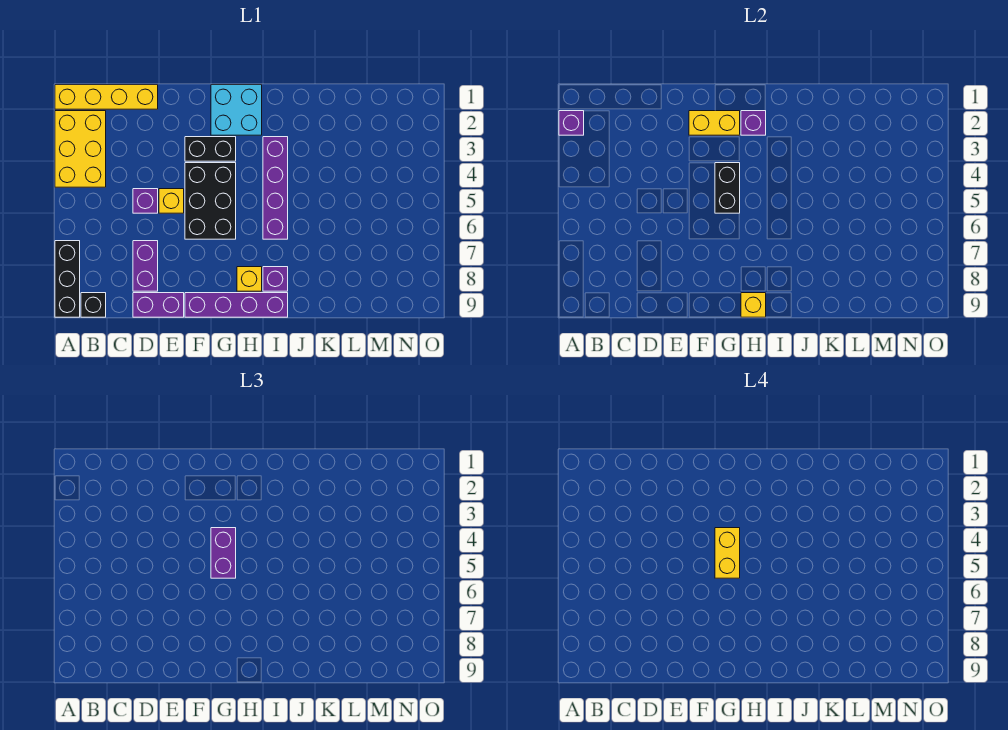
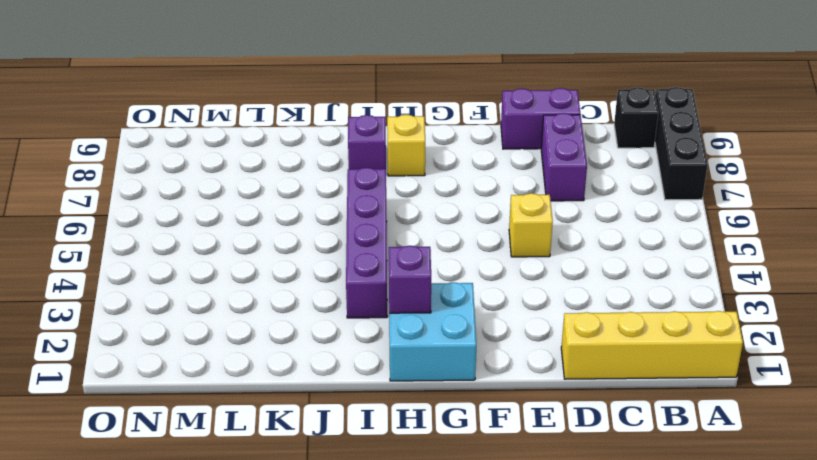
none -> yellow brick A2:B4 level 1
none -> purple brick D5 level 1
none -> black brick F3:G3 level 1

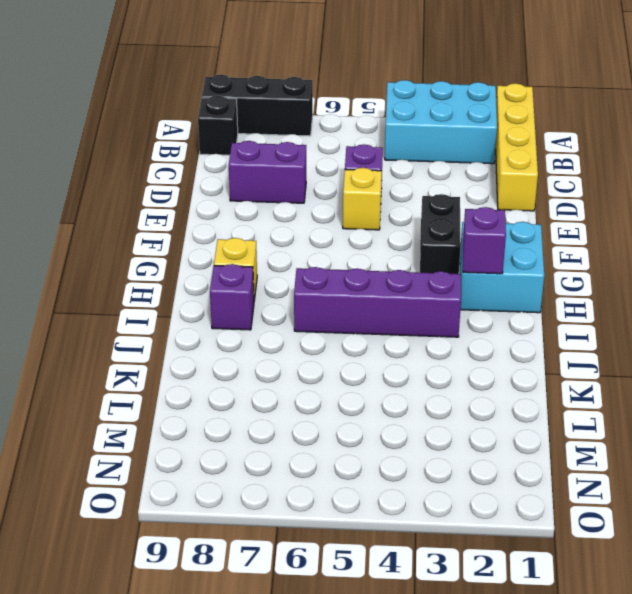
cyan brick A2:B4 level 1 -> yellow brick A2:B4 level 1
none -> purple brick D9:E9 level 1
none -> black brick F4:G6 level 1
none -> purple brick F9:I9 level 1

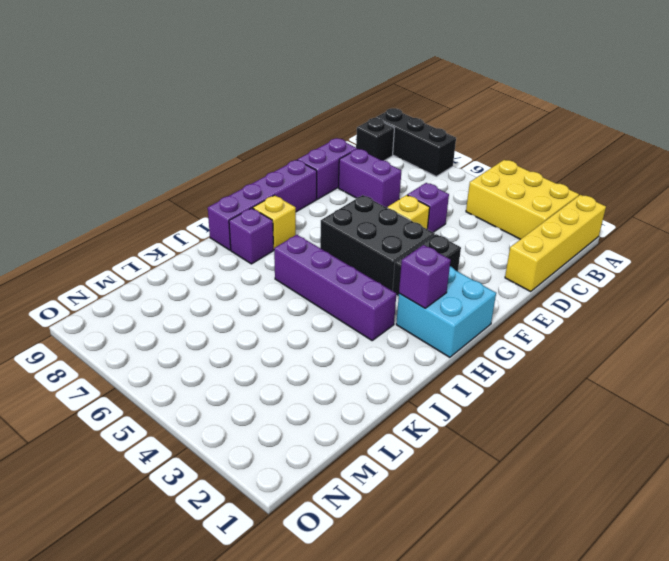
none -> purple brick A2 level 2
none -> yellow brick F2:G2 level 2
none -> black brick G4:G5 level 2

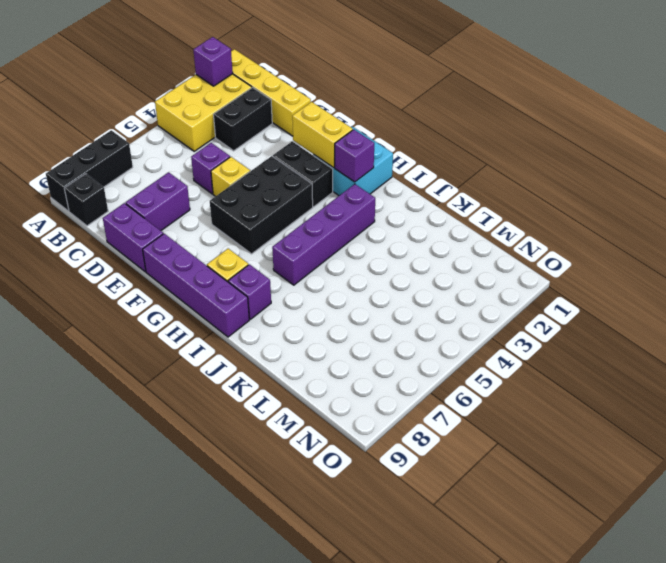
black brick C2:C3 level 1 -> black brick G4:G5 level 2
none -> yellow brick H9 level 2
none -> purple brick G4:G5 level 3
none -> yellow brick G4:G5 level 4

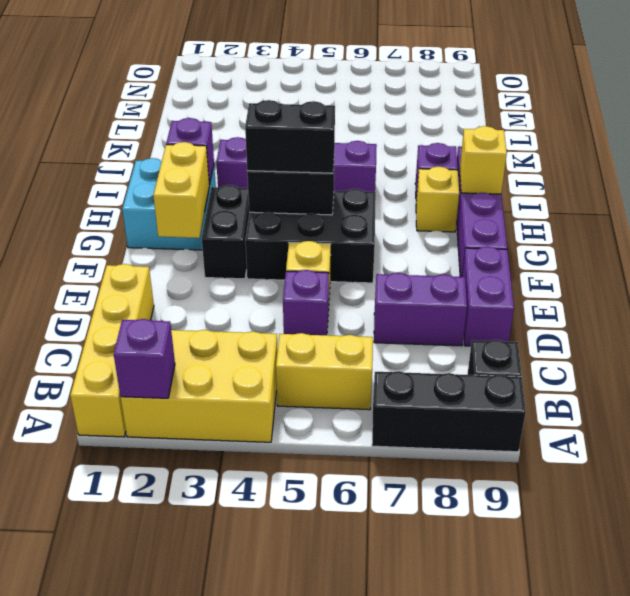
yellow brick B5:B6 level 1 -> yellow brick G4:G5 level 4
black brick G4:G5 level 3 -> purple brick G4:G5 level 3

